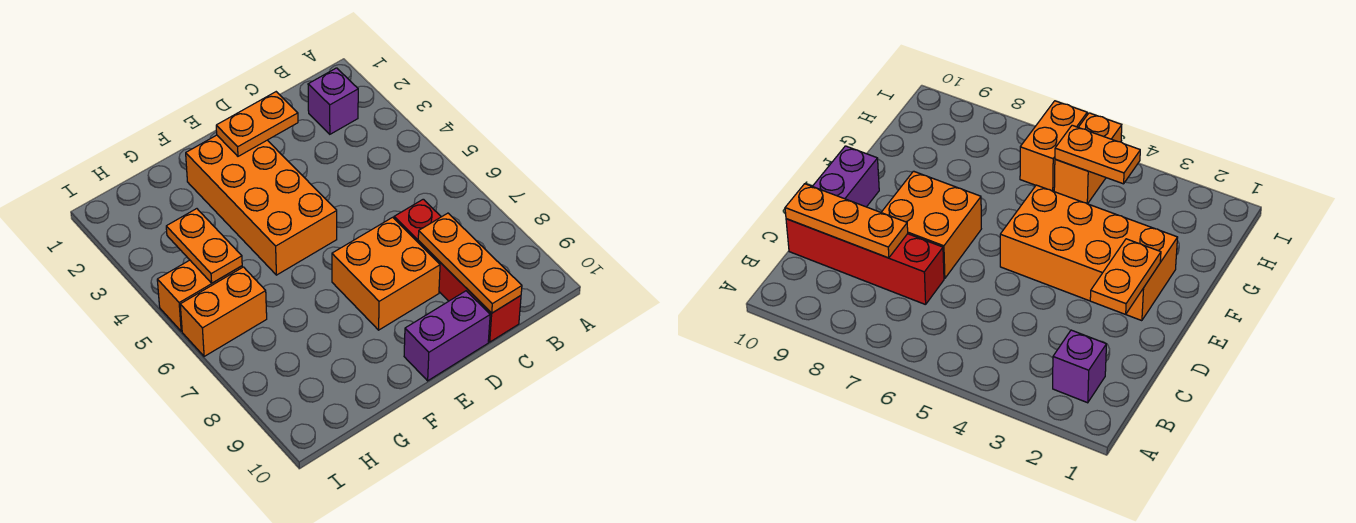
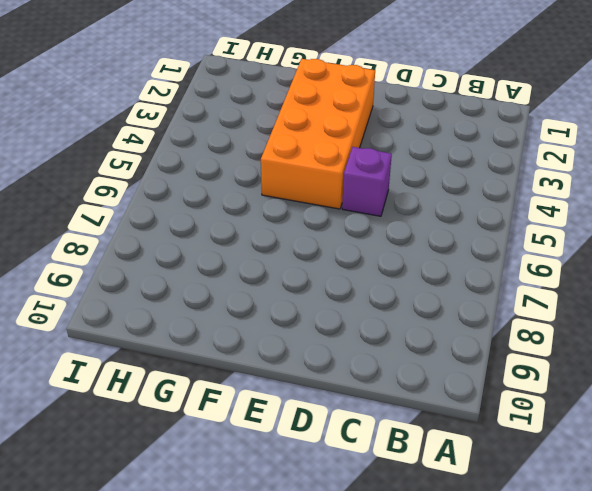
purple brick D5 level 1 -> purple brick B2 level 1
none -> red brick C7:C10 level 1
none -> orange brick D7:E8 level 1

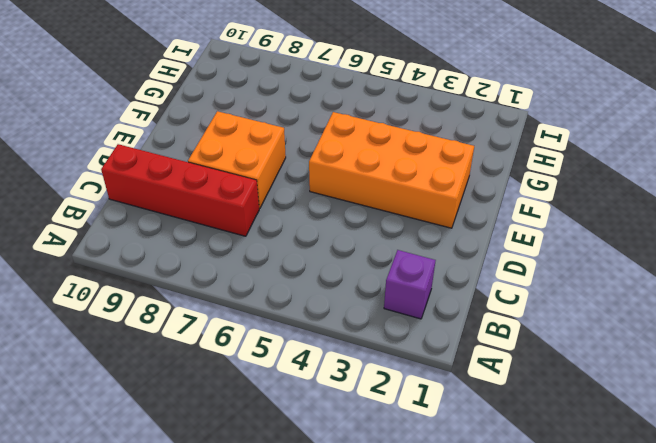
none -> purple brick D10:E10 level 1
none -> orange brick H5:I5 level 1

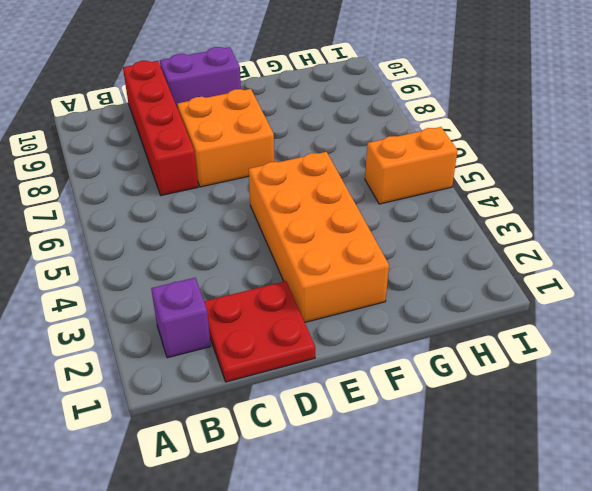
red plate C1:D2 level 1 -> none
none -> orange brick H6:I6 level 1
none -> orange plate C8:C10 level 2

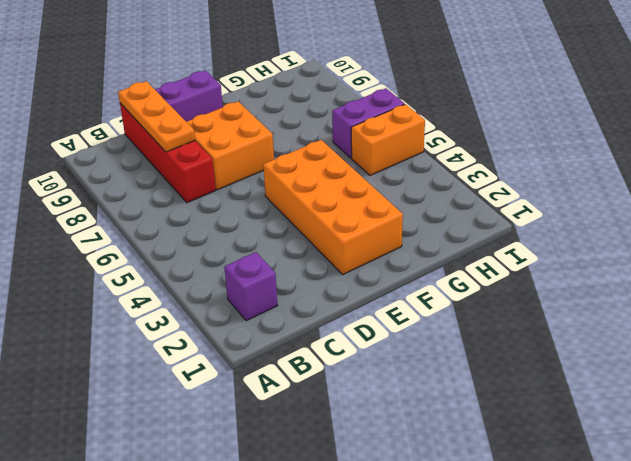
purple brick H6:I6 level 1 -> orange brick H6:I6 level 1
none -> orange plate D2:E2 level 2
none -> orange plate H4:H5 level 2

